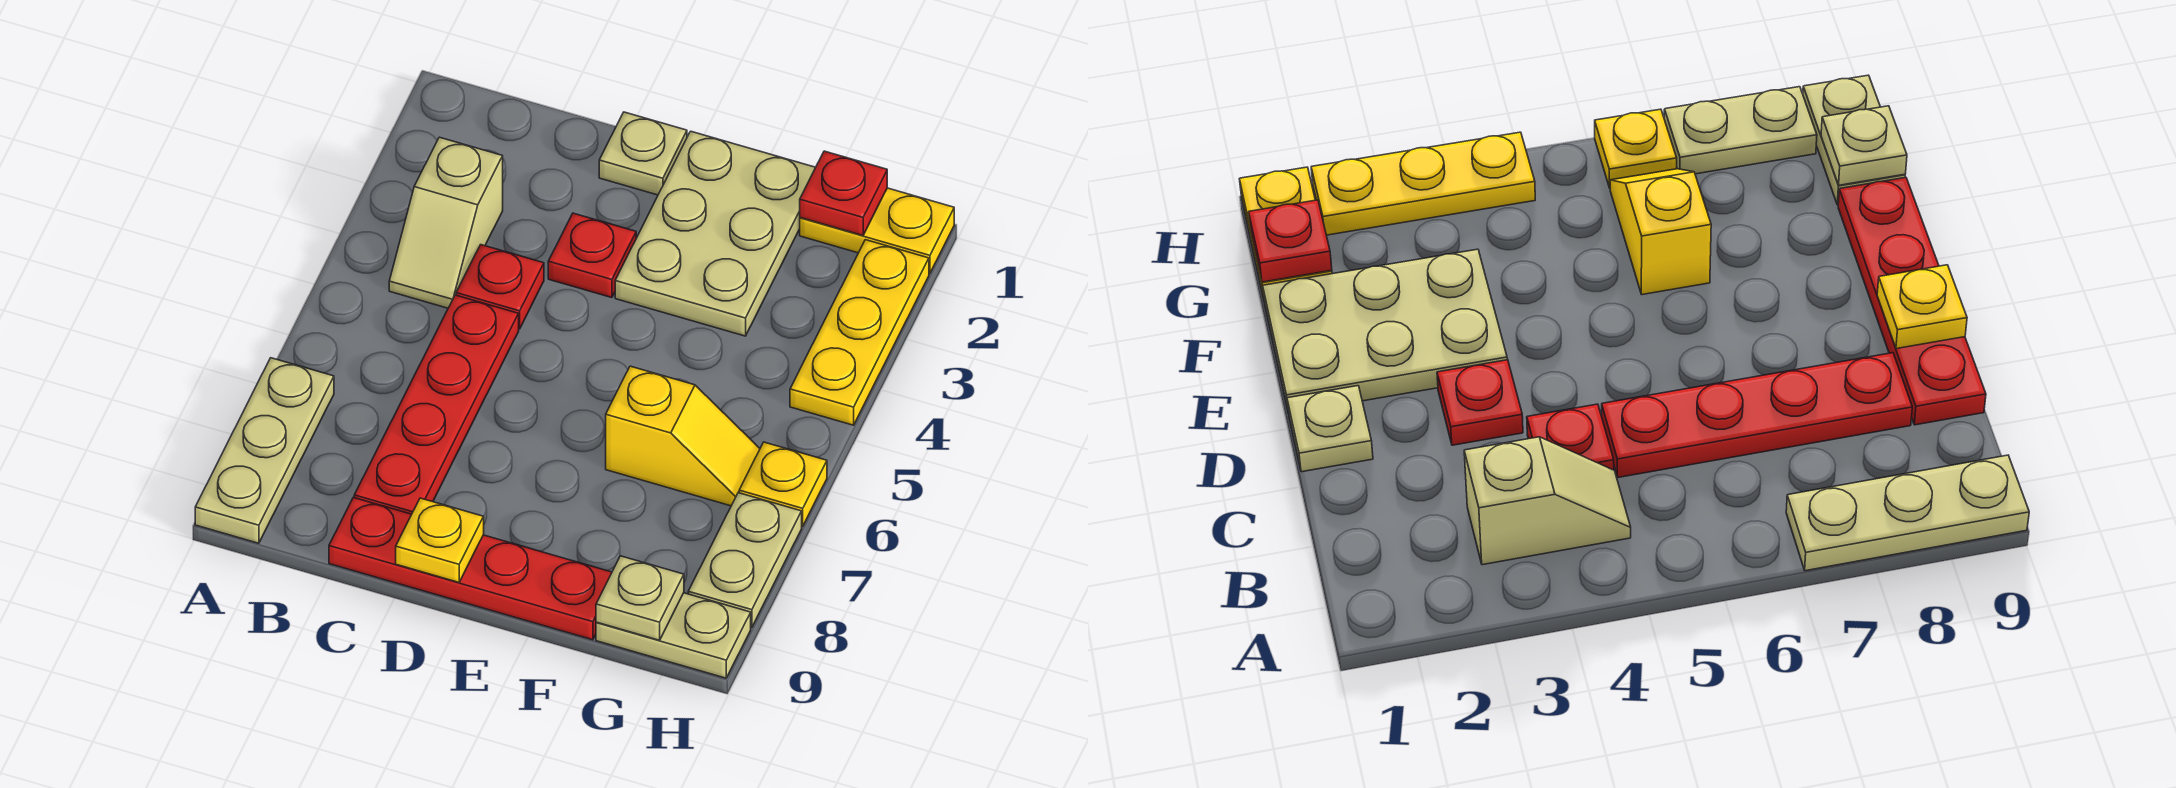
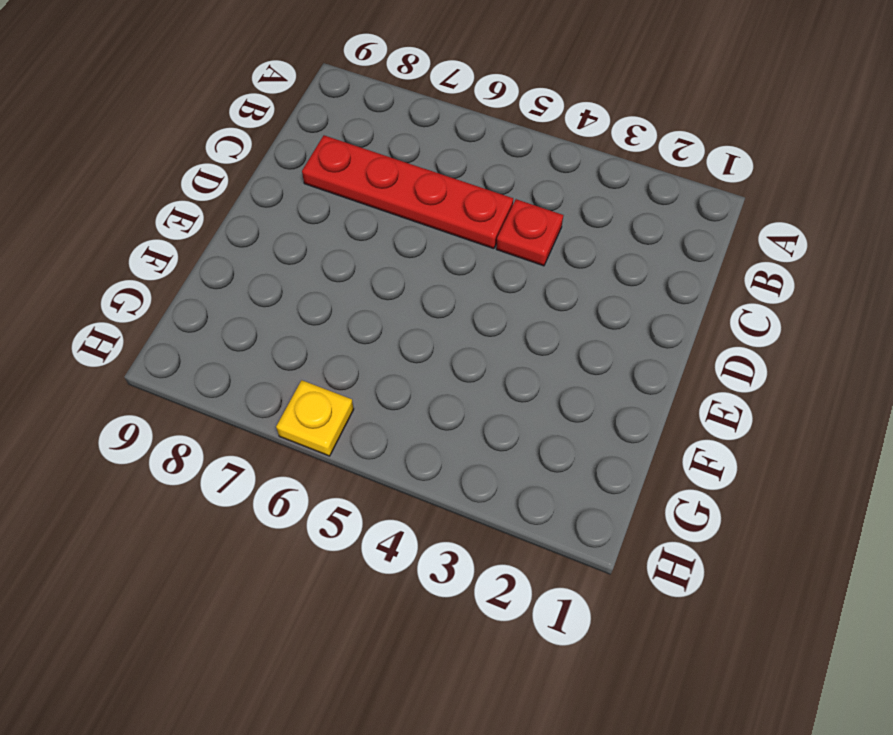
none -> tan plate A7:A9 level 1
none -> tan slope B3:B4 level 1 top 3
none -> red plate C9:F9 level 1

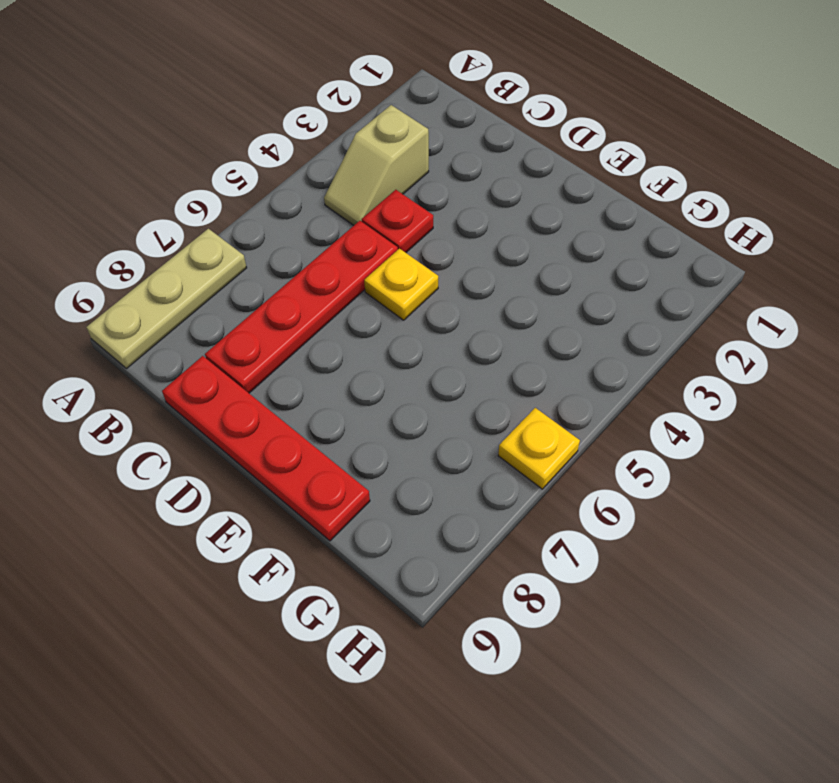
yellow plate D5 level 1 -> yellow plate D9 level 2
none -> tan plate D1 level 1
none -> red plate D3 level 1
none -> tan plate E1:F3 level 1

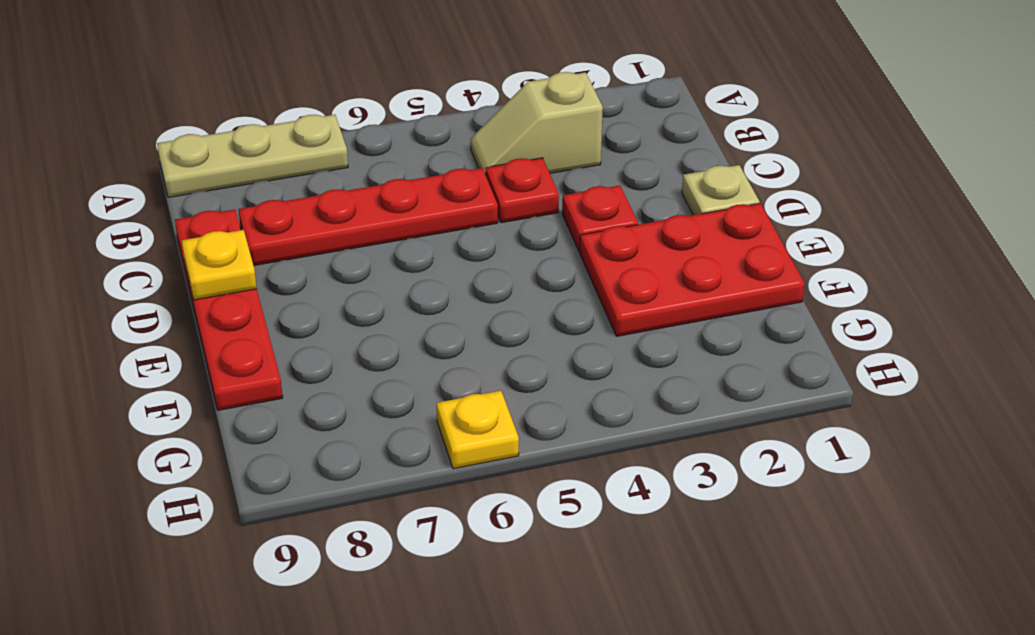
red plate E1:F3 level 1 -> tan plate E1:F3 level 1
none -> yellow slope F6:G6 level 1 top F
none -> yellow plate G1:H1 level 1
none -> tan plate G9:H9 level 1

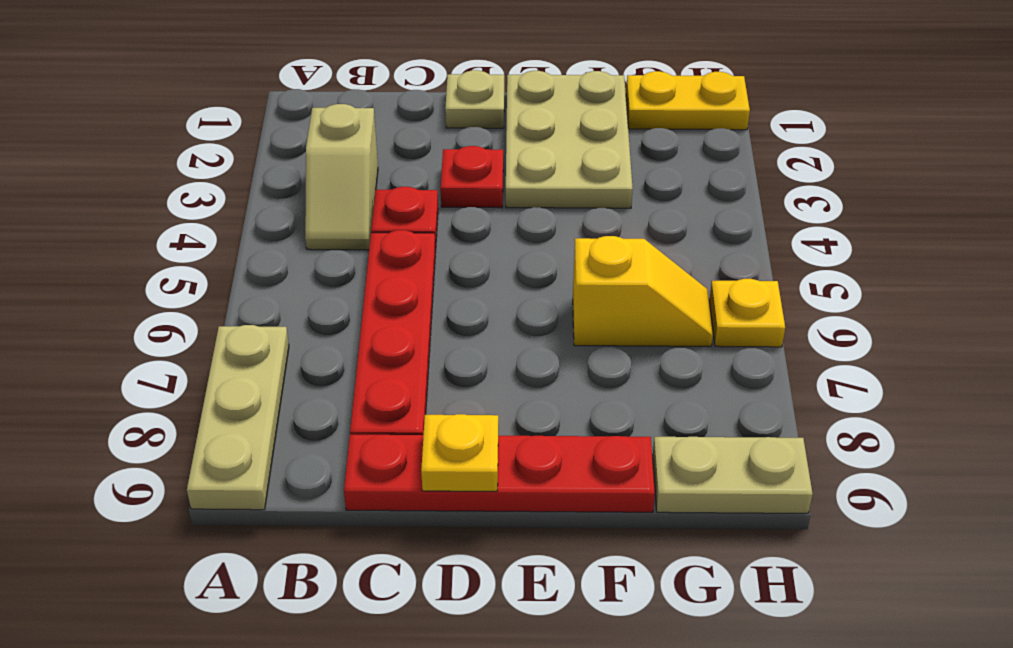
none -> yellow plate H2:H4 level 1
none -> tan plate H7:H8 level 1
none -> red plate G1 level 2

